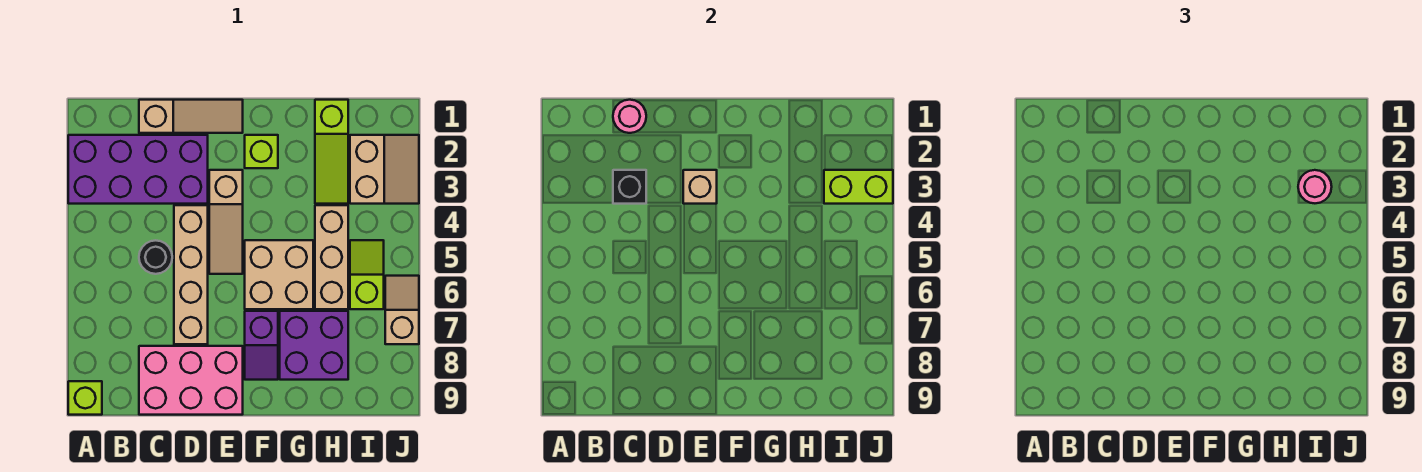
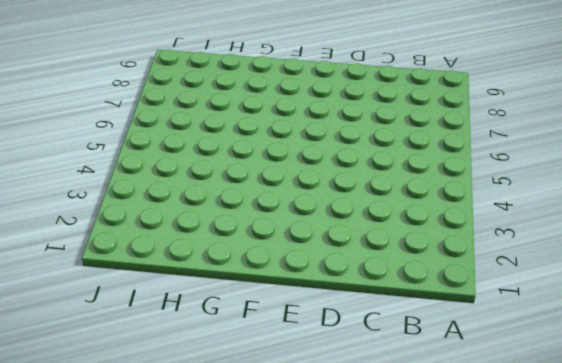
none -> purple brick A2:D3 level 1
none -> lime brick A9 level 1
none -> tan slope C1:E1 level 1 top C

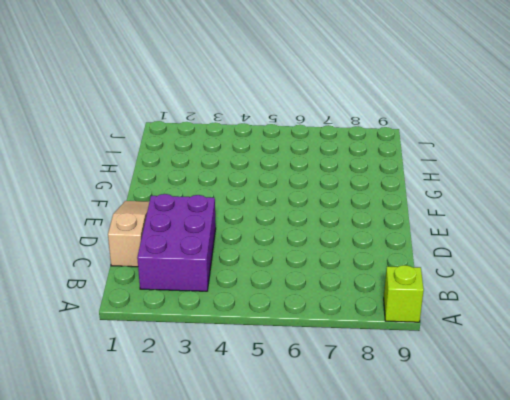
purple brick B2:D3 level 1 -> purple brick A2:D3 level 1
none -> black round brick C5 level 1
none -> pink brick C8:E9 level 1
none -> tan brick D4:D7 level 1

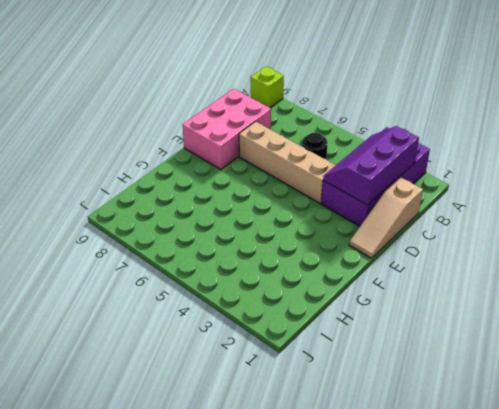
purple slope B2:D3 level 2 top 2 -> black brick C3 level 2
none -> tan slope E3:E5 level 1 top 3
none -> lime brick F2 level 1
none -> tan brick F5:G6 level 1

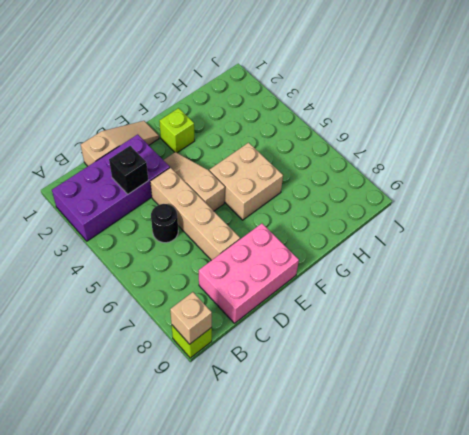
tan brick A9 level 2 -> tan brick E3 level 2
tan slope E3:E5 level 1 top 5 -> tan slope E3:E5 level 1 top 3
none -> purple slope F7:F8 level 1 top 7
none -> purple brick G7:H8 level 1
none -> lime slope H1:H3 level 1 top 1

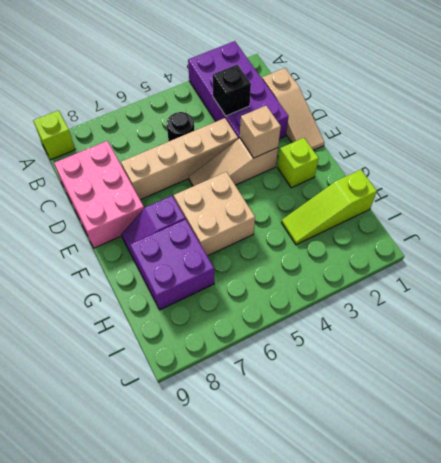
none -> tan brick H4:H6 level 1
none -> tan slope I2:J3 level 1 top I
none -> lime slope I5:I6 level 1 top 6

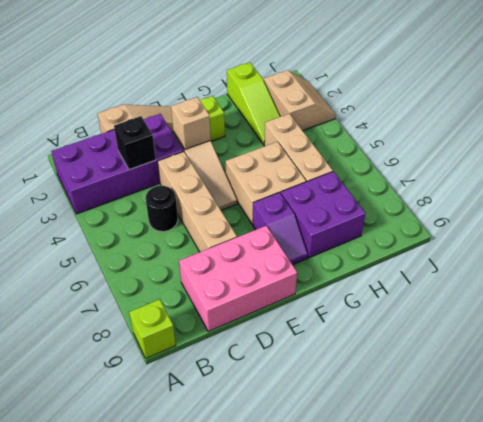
none -> lime slope I5:I6 level 1 top 6
none -> tan slope J6:J7 level 1 top 7
none -> pink round brick C1 level 2

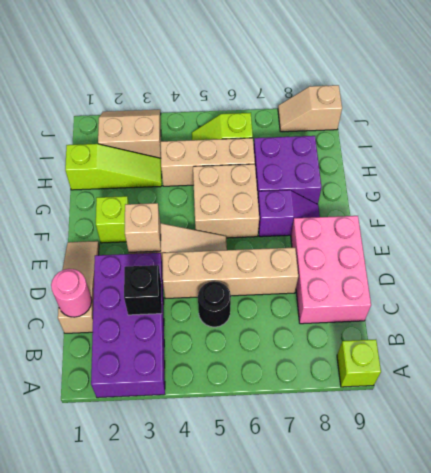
tan slope J8:J9 level 1 top 9 -> tan slope J6:J7 level 1 top 7
none -> lime brick I3:J3 level 2
none -> pink round brick I3 level 3

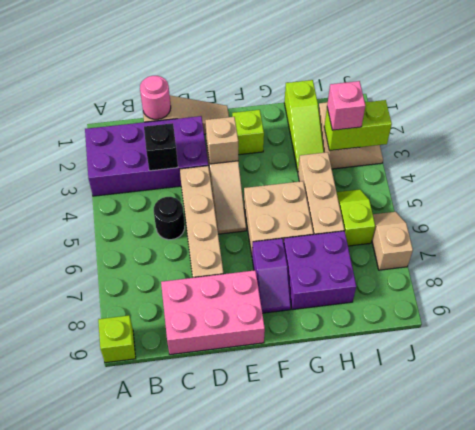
pink brick I3 level 3 -> pink round brick I3 level 3

